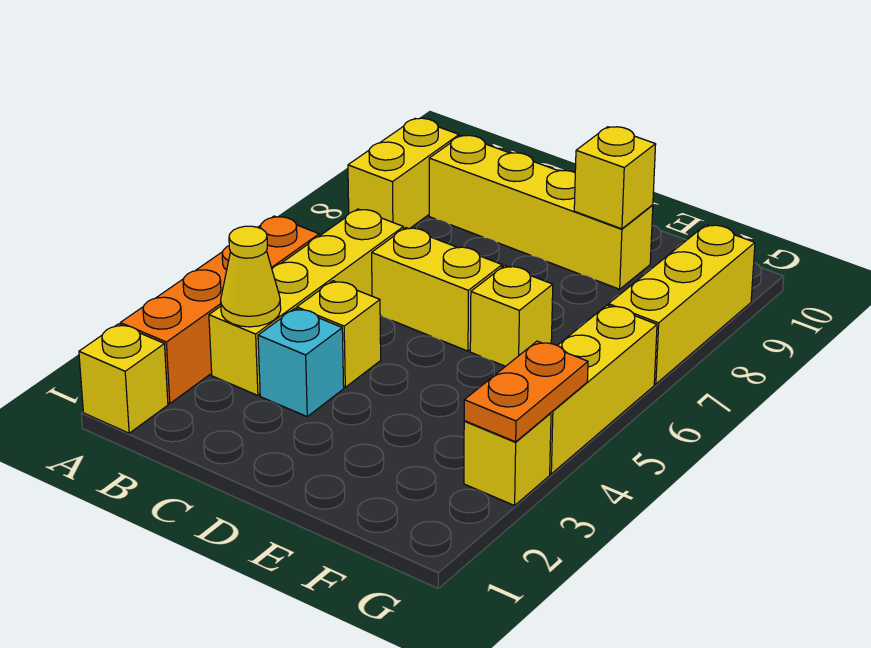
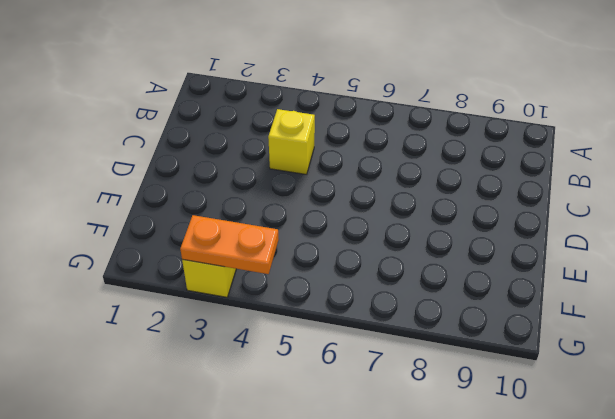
none -> yellow brick A1 level 1
none -> orange brick A2:A5 level 1
none -> yellow brick A8:A9 level 1

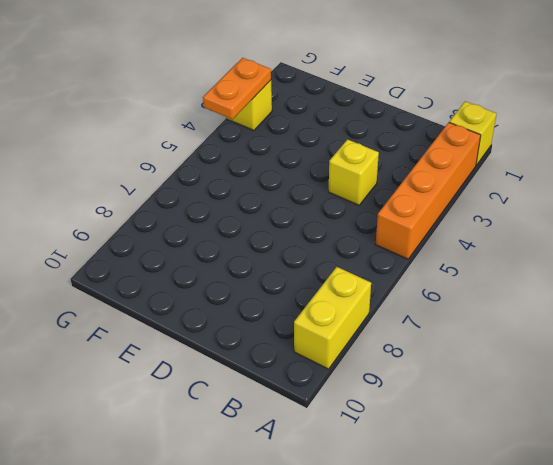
none -> yellow brick B3:B6 level 1
none -> yellow brick B9:E9 level 1
none -> cyan brick C3 level 1

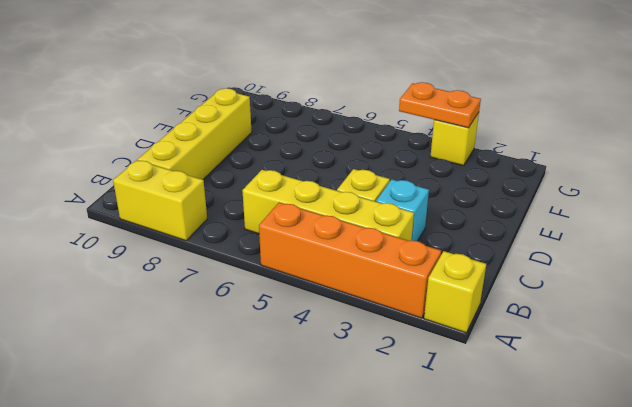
none -> yellow brick C6:D6 level 1
none -> yellow brick E6 level 1
none -> yellow brick G4:G6 level 1

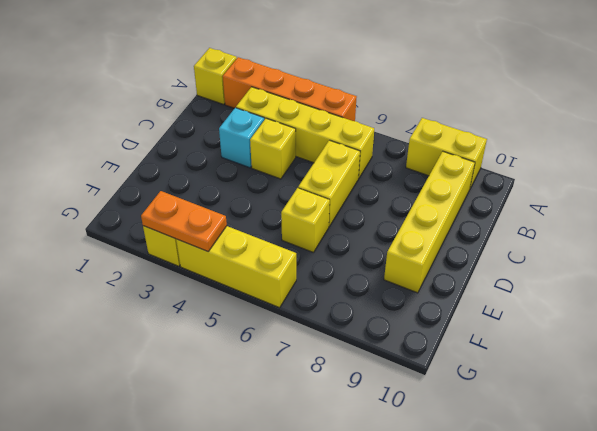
none -> yellow brick G7:G9 level 1
none -> yellow cone B3 level 2
none -> yellow brick E9 level 2

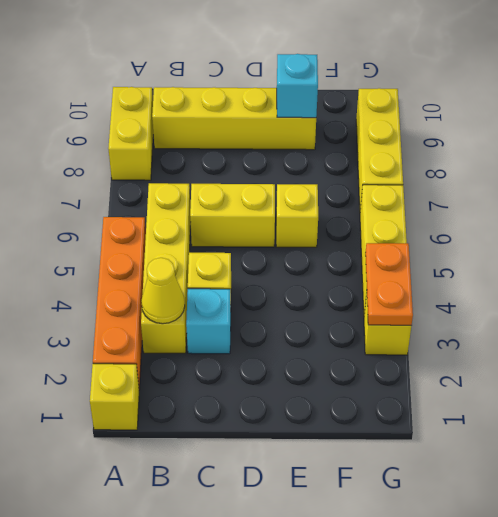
cyan brick E9 level 2 -> yellow brick E9 level 2

